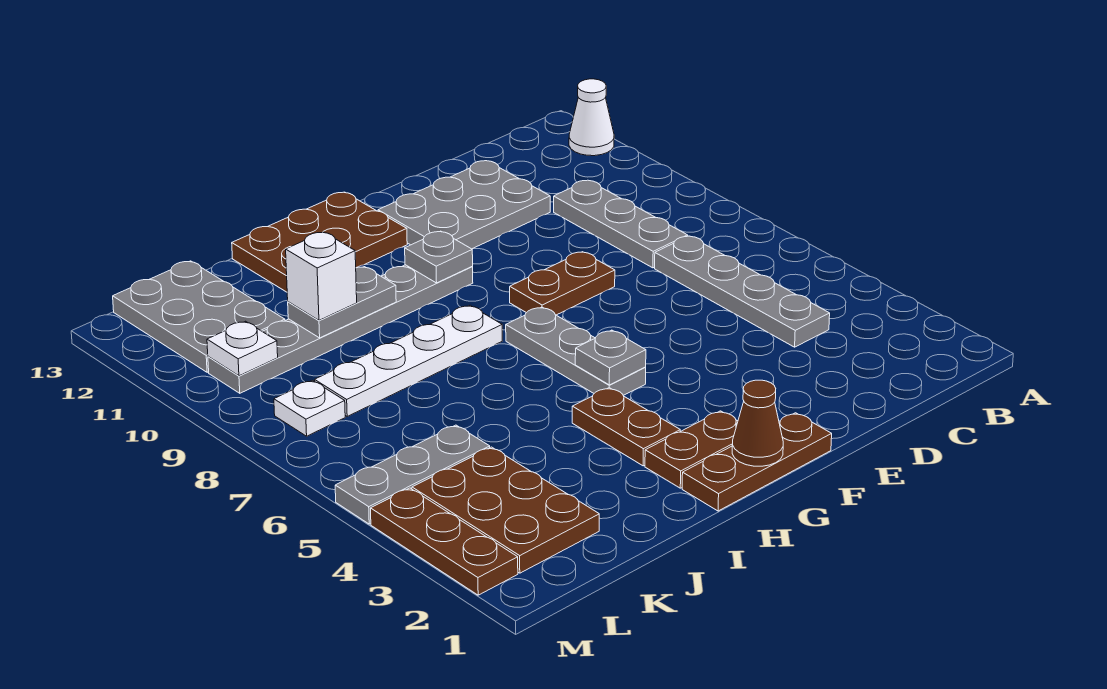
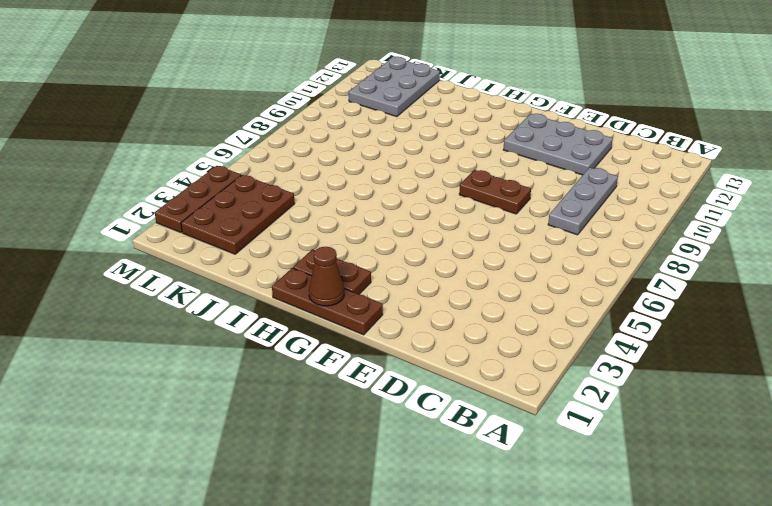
none -> white cone A12 level 1
none -> grey plate C4:C7 level 1
none -> grey plate G5:G7 level 1

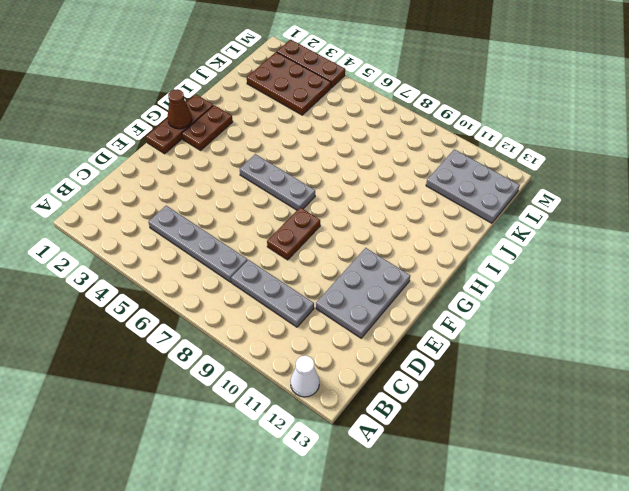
none -> grey plate G10:L10 level 1
none -> brown plate G12:I13 level 1
none -> brown plate H3:H4 level 1

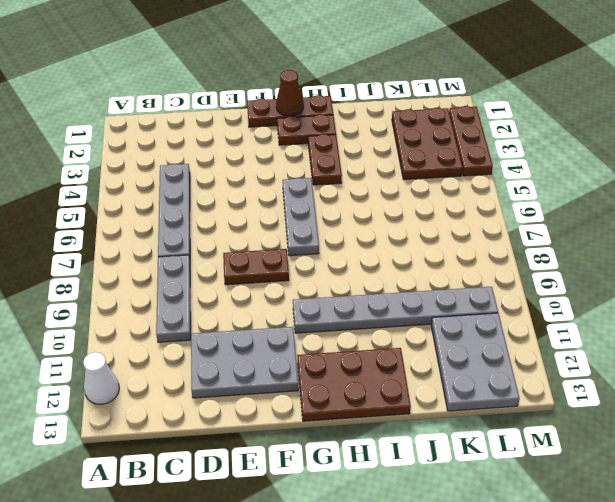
none -> white plate H8:K8 level 1
none -> grey plate K5:M5 level 1
none -> white plate L8 level 1

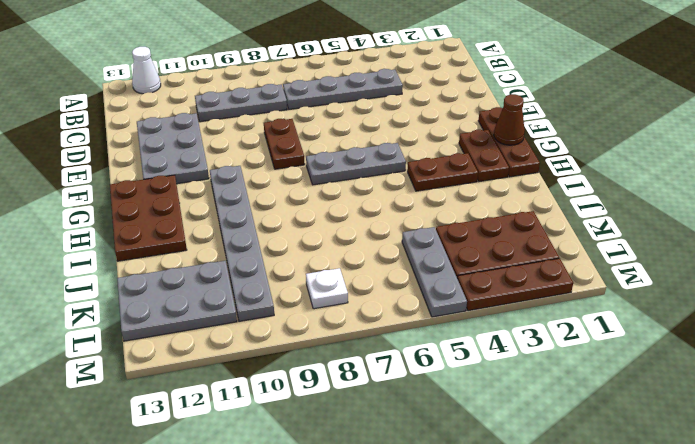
none -> white plate H8:K8 level 1
none -> grey plate G5 level 2
none -> grey plate G10 level 2

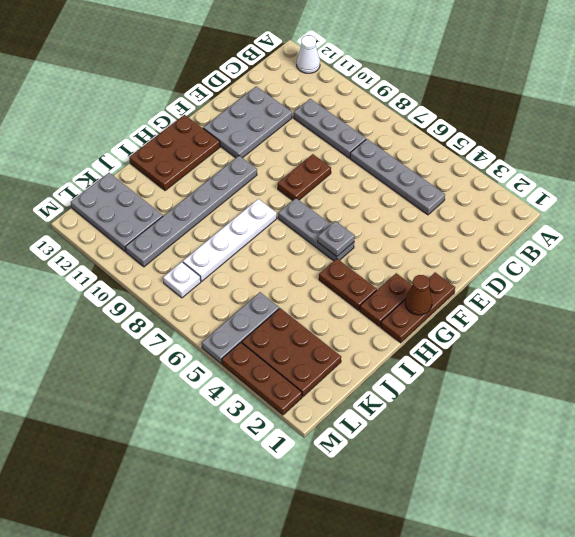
none -> grey plate G10 level 2
none -> grey plate I10:J10 level 2
none -> white plate L10 level 2

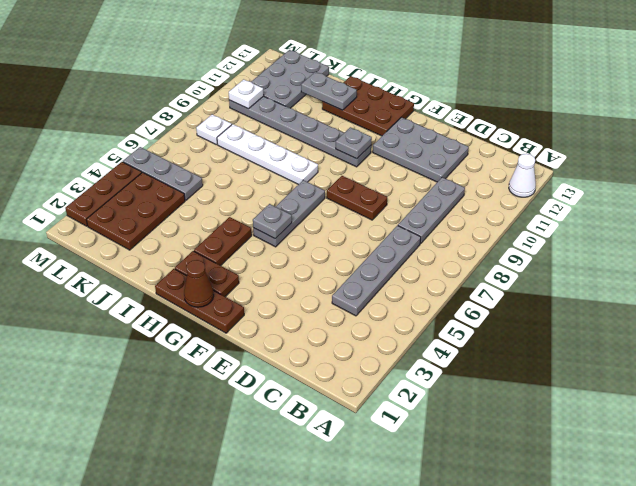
grey plate I12:J12 level 2 -> grey plate I10:J10 level 2
none -> white brick J10 level 3

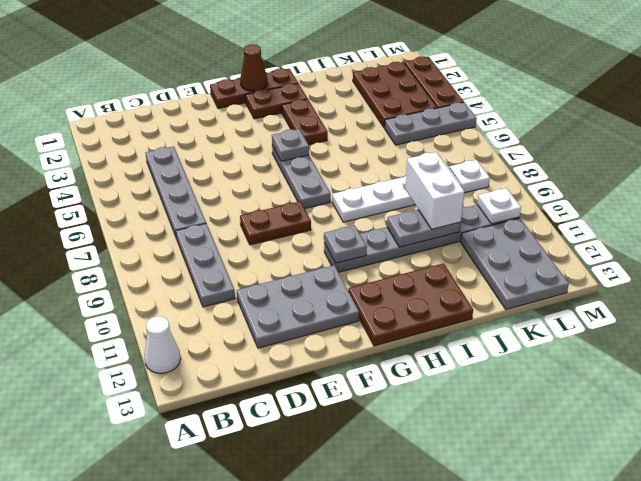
white brick J9:J10 level 3 -> white brick J10 level 3

